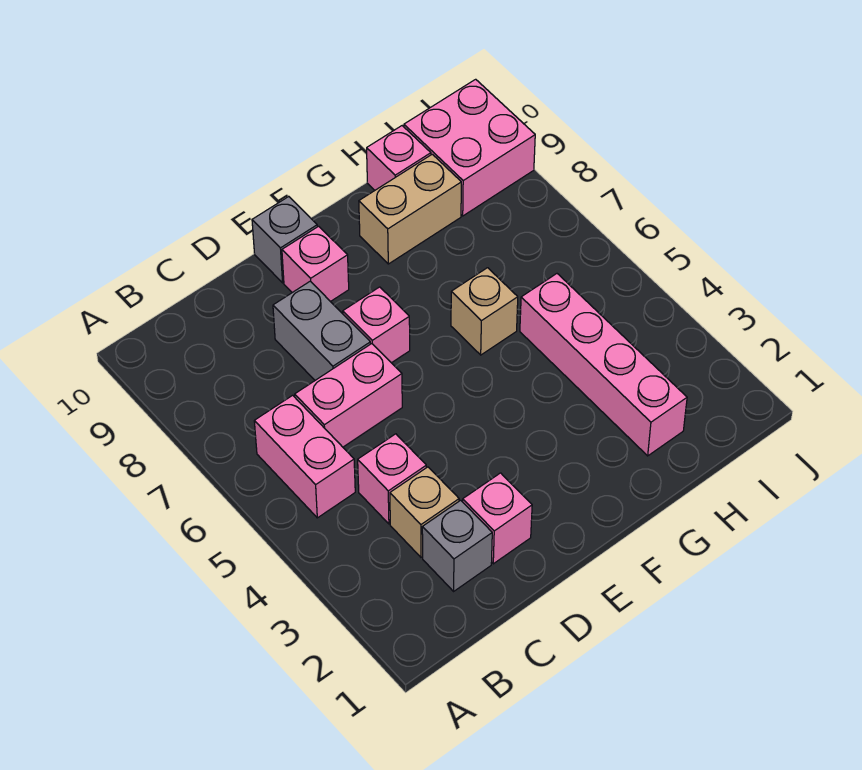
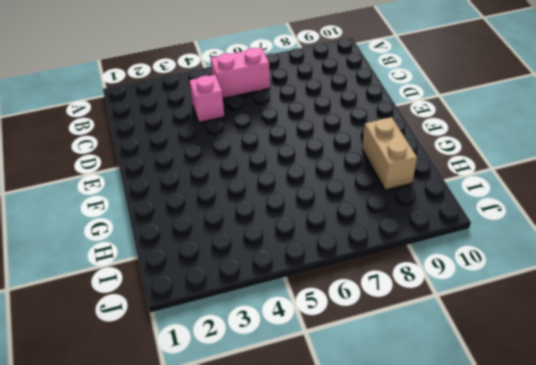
none -> grey brick C2 level 1
none -> tan brick C3 level 1
none -> pink brick C6:D6 level 1

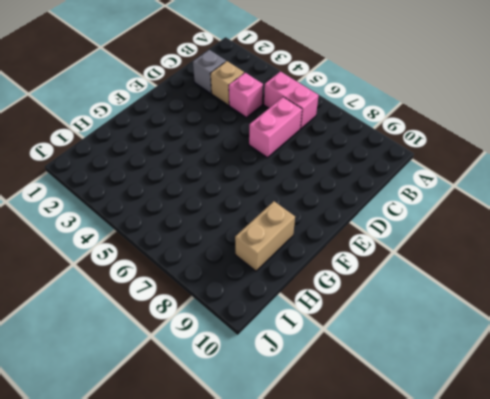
none -> pink brick D2 level 1
none -> grey brick D7:D8 level 1
none -> pink brick E7 level 1

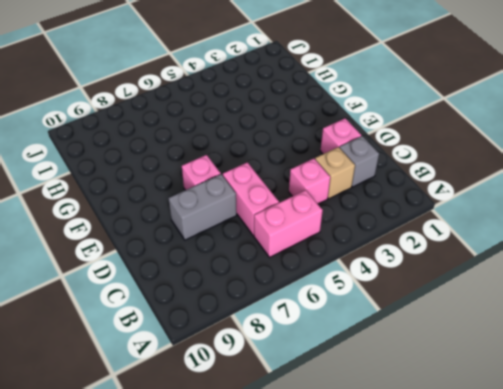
none -> pink brick E9 level 1
none -> grey brick E10 level 1
none -> tan brick G6 level 1

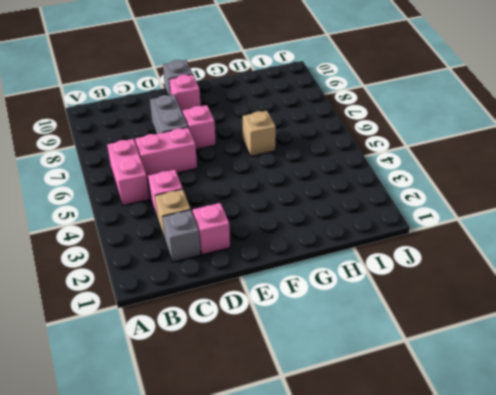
none -> tan brick G9:H9 level 1
none -> pink brick H2:H5 level 1
none -> pink brick H10 level 1

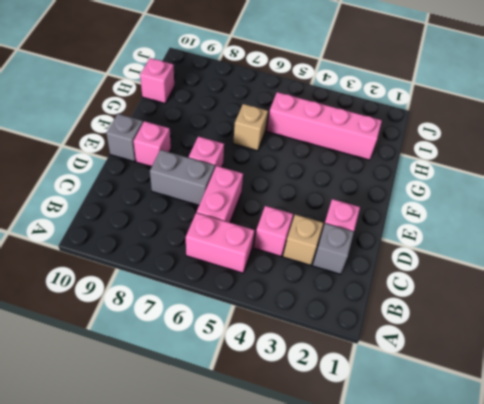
none -> tan brick G9:H9 level 1
none -> pink brick I9:J10 level 1

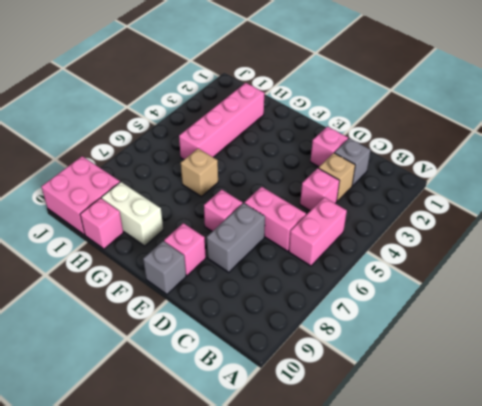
white brick G9:H9 level 1 -> tan brick G9:H9 level 1

